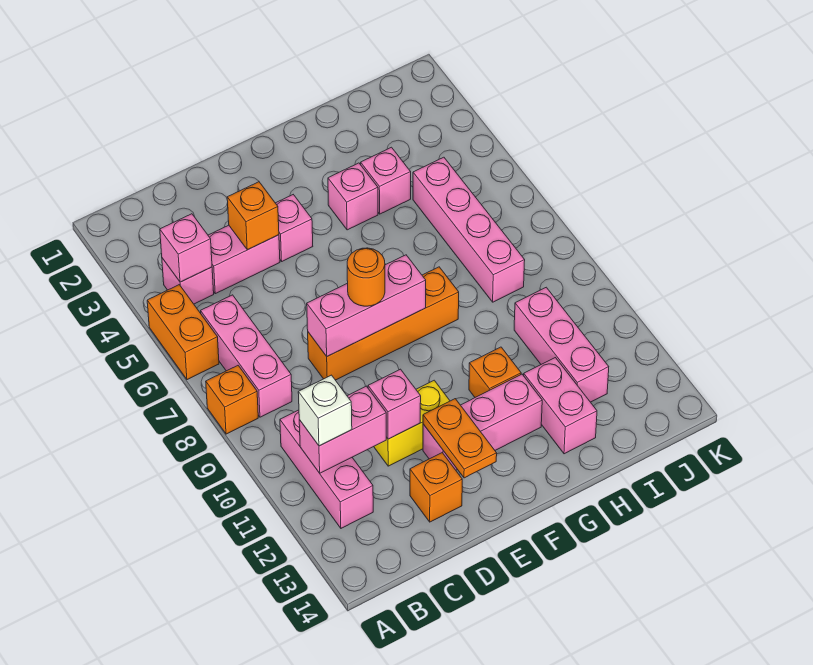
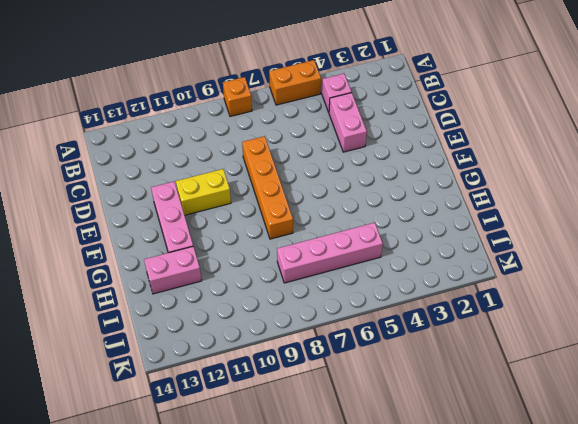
yellow brick E10:E11 level 1 -> yellow brick D11:E11 level 1
none -> pink brick B6:B8 level 1
none -> pink brick B10:B12 level 1
none -> orange brick D13 level 1

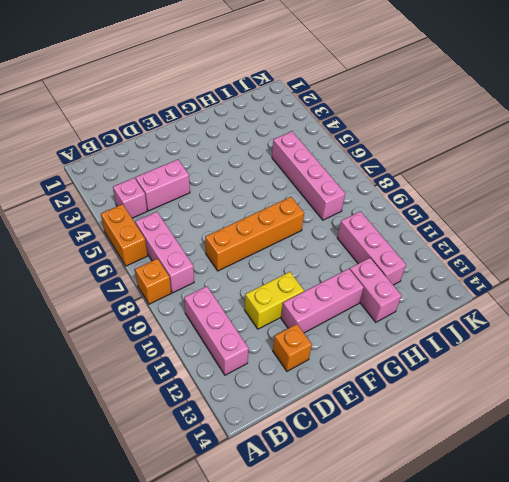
none -> pink brick E4 level 1
none -> pink brick G4 level 1
none -> orange brick G11 level 1

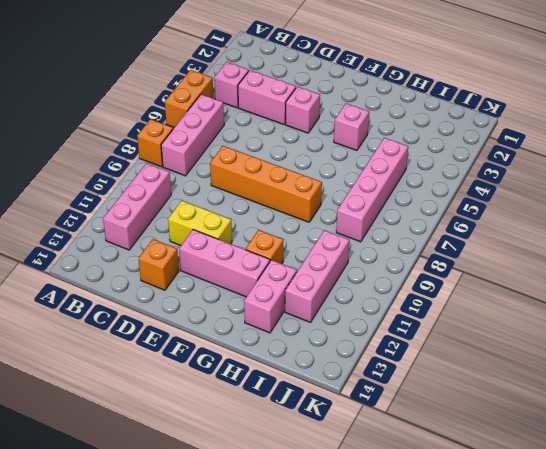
none -> pink brick H4 level 1
none -> pink brick B4 level 2
none -> pink brick B11:C11 level 2

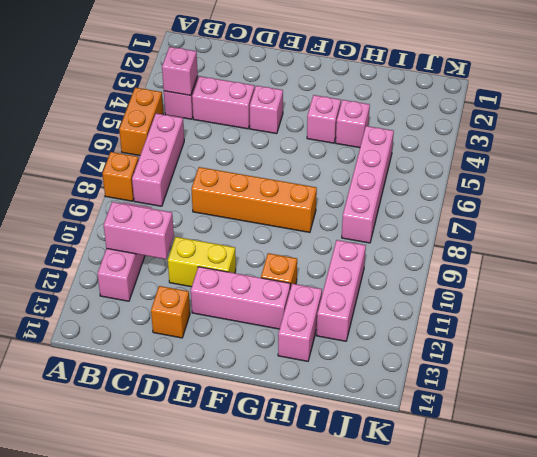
none -> orange brick D4 level 2
none -> pink brick D8:F8 level 2
none -> pink brick D11 level 2

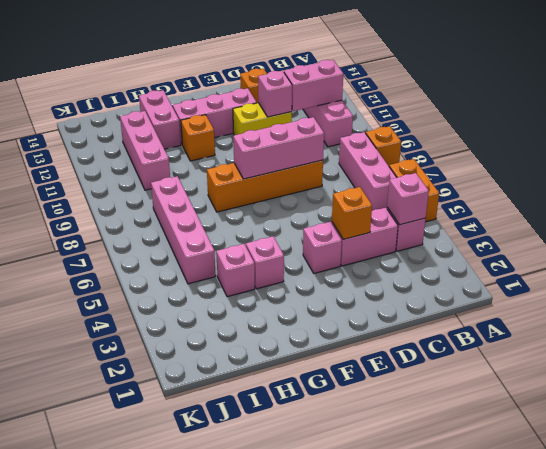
none -> orange plate E12:E13 level 2
none -> white brick B11 level 3
none -> orange round brick E8 level 3

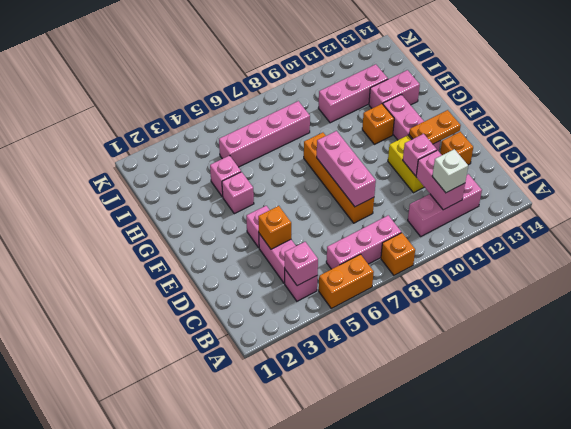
none -> orange round brick E8 level 3

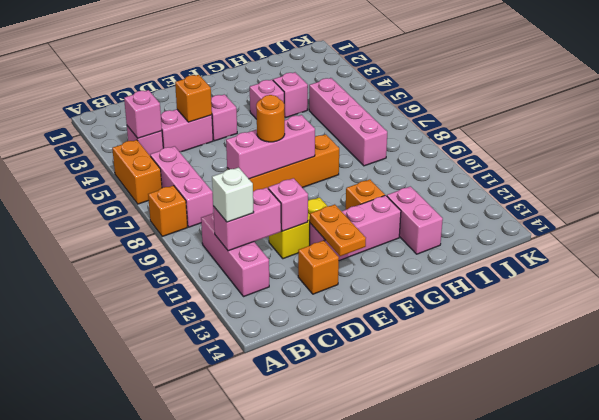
none -> pink brick I10:I12 level 1

